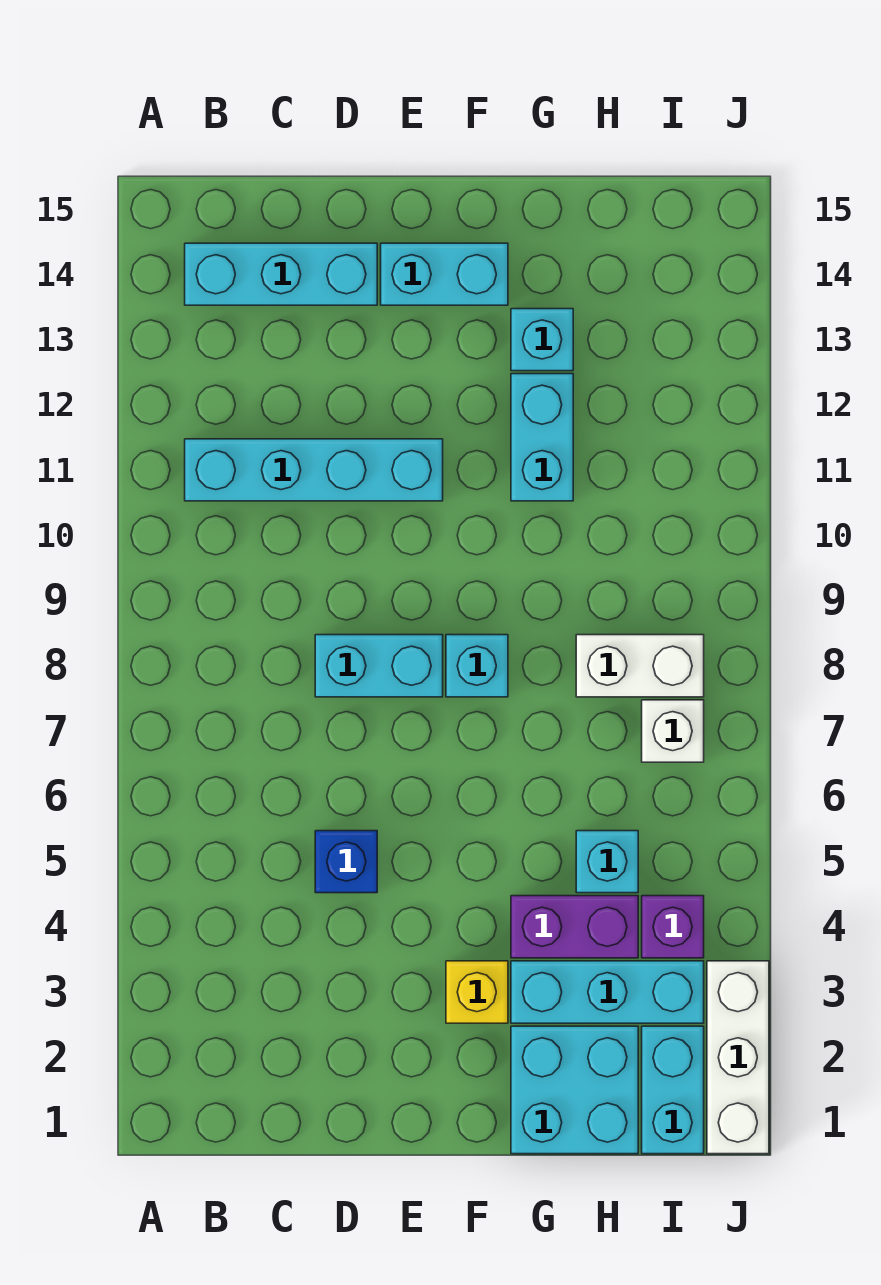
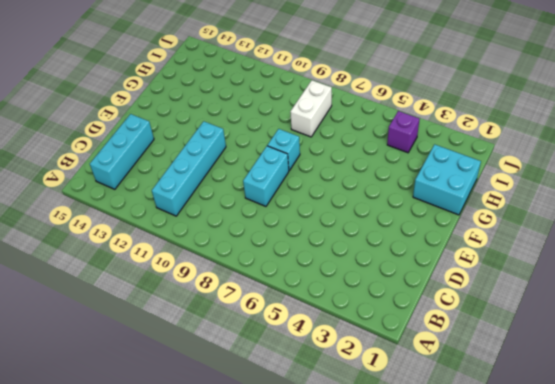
none -> blue brick D5 level 1
none -> cyan brick E14:F14 level 1
none -> yellow brick F3 level 1

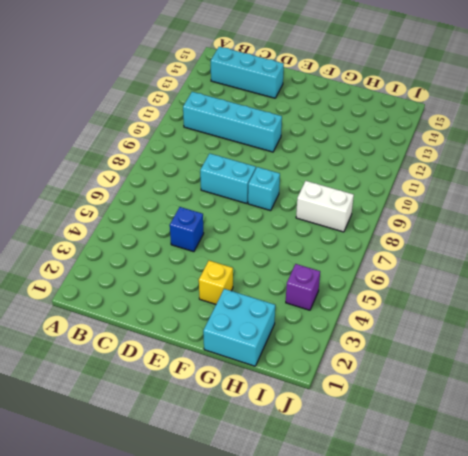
none -> cyan brick E14:F14 level 1
none -> cyan brick G3:I3 level 1
none -> purple brick G4:H4 level 1

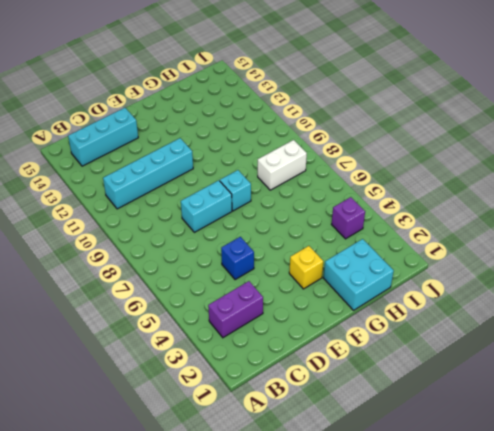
purple brick B3:C3 level 1 -> purple brick G4:H4 level 1
none -> cyan brick E14:F14 level 1
none -> cyan brick G3:I3 level 1
none -> cyan brick G11:G12 level 1

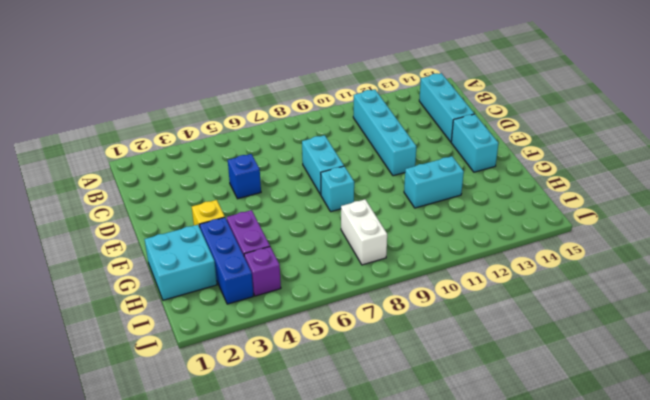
blue brick G3:I3 level 1 -> cyan brick G3:I3 level 1
none -> cyan brick G13 level 1
none -> cyan brick H5 level 1
none -> cyan brick I1:I2 level 1

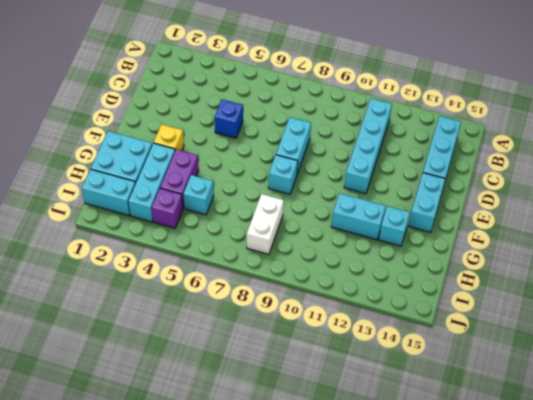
none -> white brick I7 level 1
none -> white brick J1:J3 level 1

